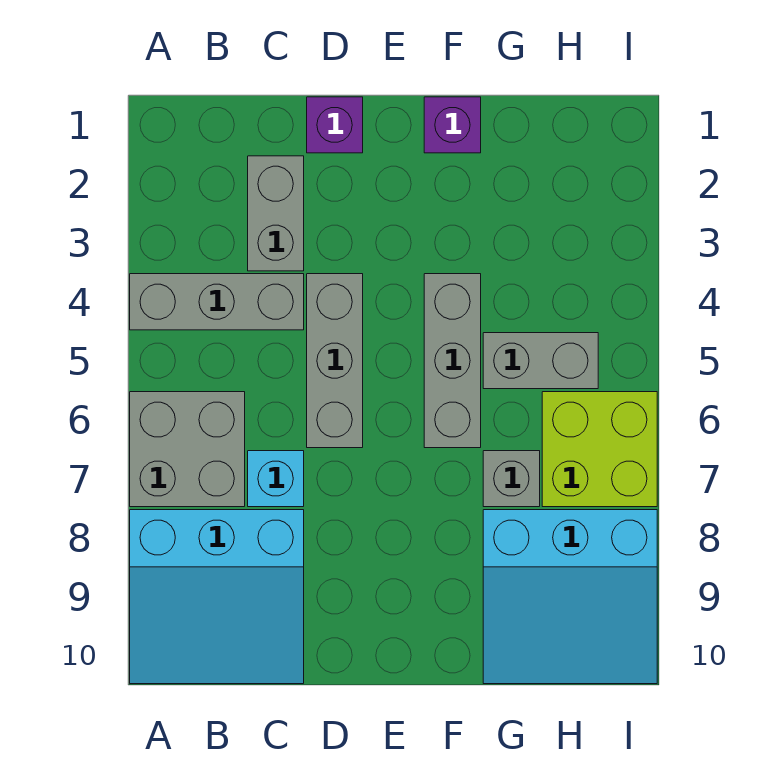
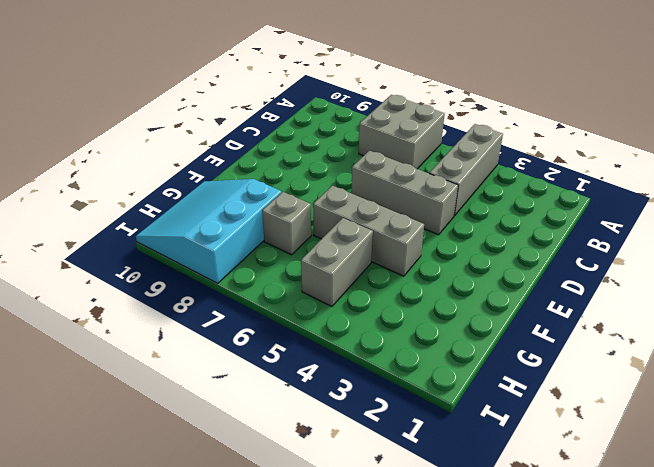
none -> cyan slope A8:C10 level 1 top 8
none -> grey brick C2:C3 level 1
none -> cyan brick C7 level 1

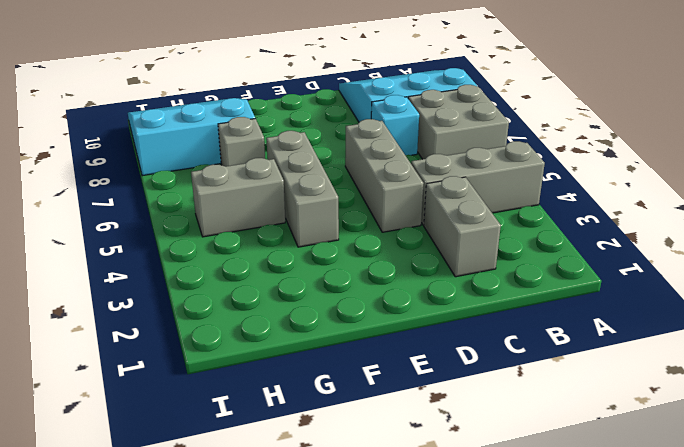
none -> purple brick D1 level 1
none -> purple brick F1 level 1
none -> lime brick H6:I7 level 1

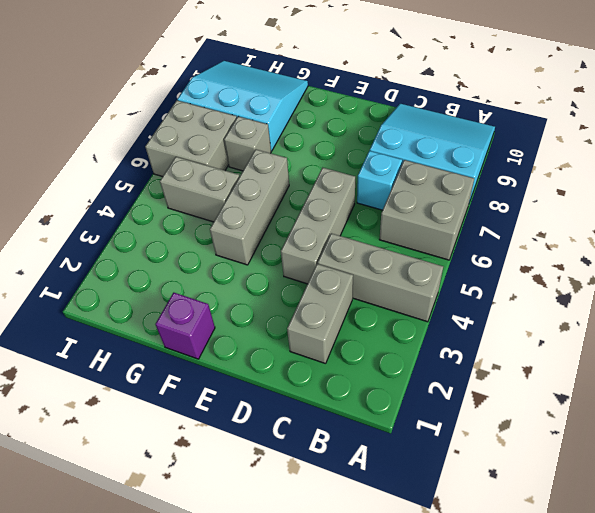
grey brick H6:I7 level 1 -> lime brick H6:I7 level 1
none -> purple brick D1 level 1

